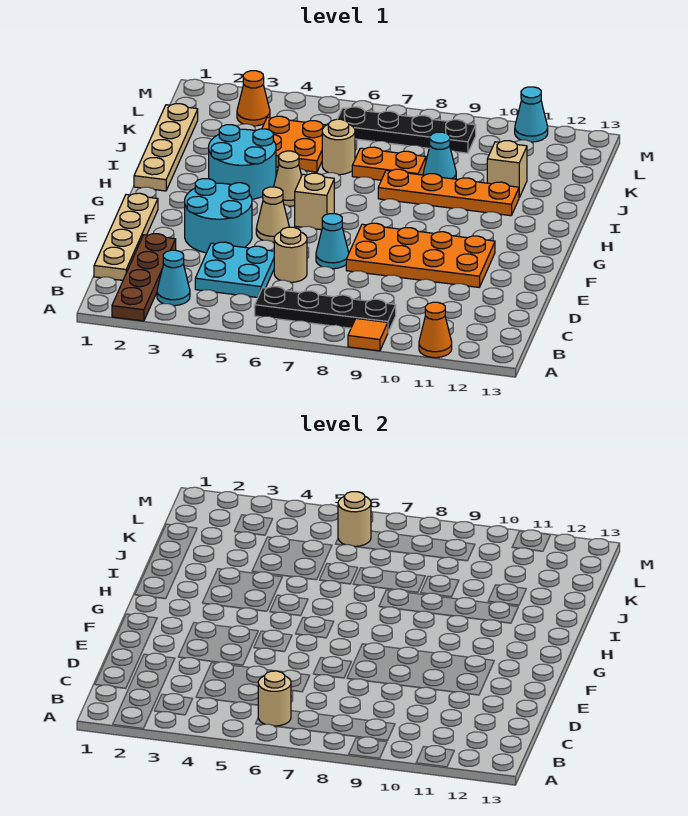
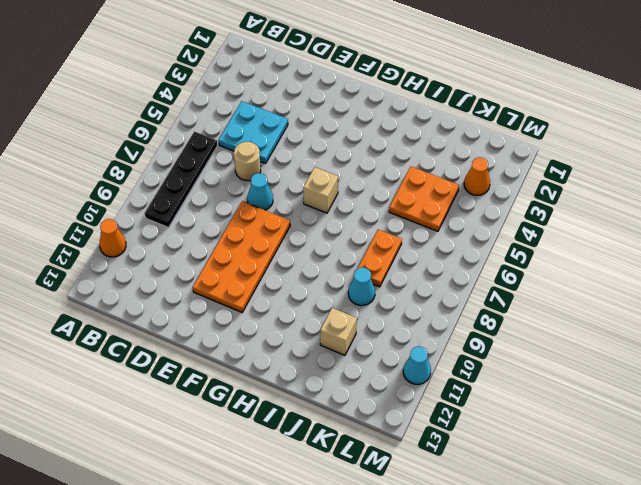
none -> brown plate A2:D2 level 1
none -> orange tile A9 level 1
none -> cyan cone B3 level 1

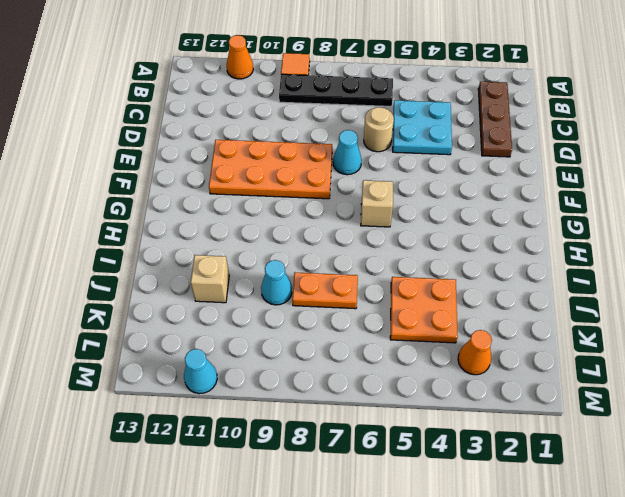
brown plate B2:D2 level 1 -> brown plate A2:D2 level 1
none -> cyan cone B3 level 1
none -> tan plate C1:F1 level 1
none -> cyan round brick E3:F4 level 1

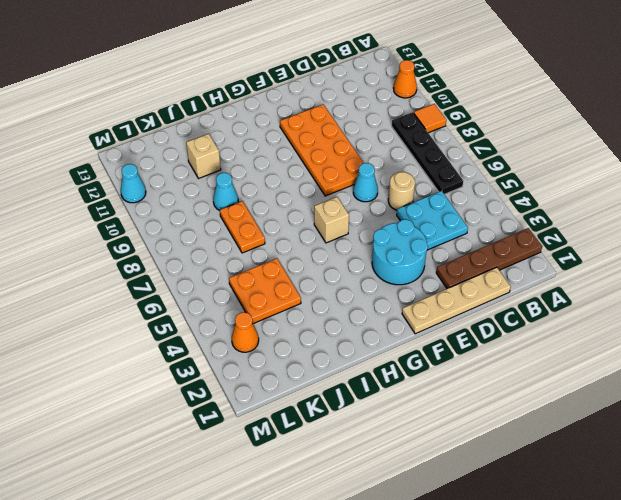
none -> cyan cone B3 level 1
none -> tan cone F5 level 1
none -> tan plate H1:K1 level 1

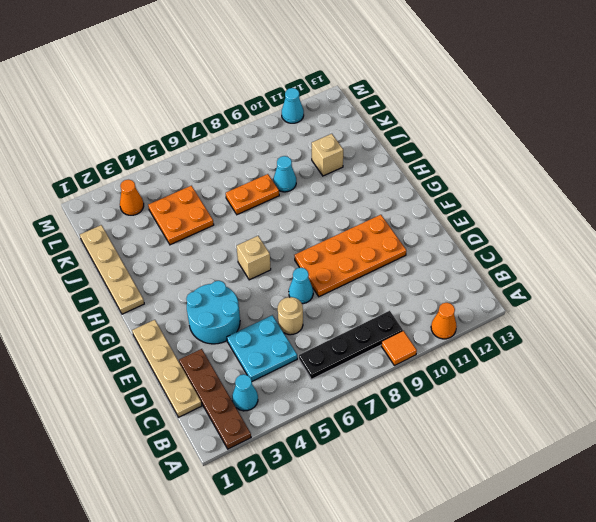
none -> tan cone F5 level 1
none -> cyan round brick H3:I4 level 1
none -> tan cone H5 level 1

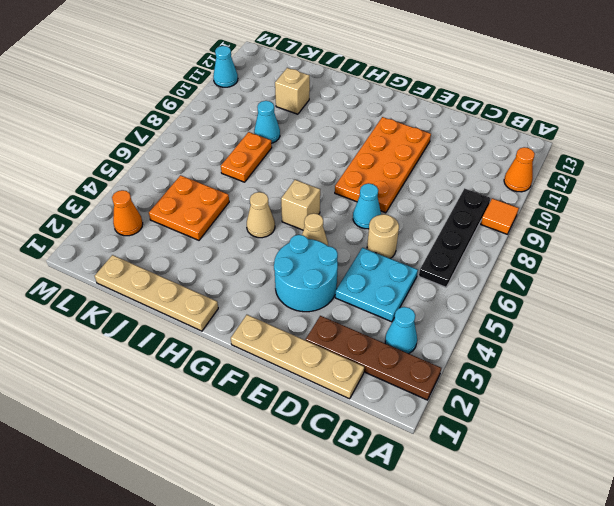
none -> cyan round brick H3:I4 level 1
none -> orange plate I8:I11 level 1
none -> tan round brick J6 level 1

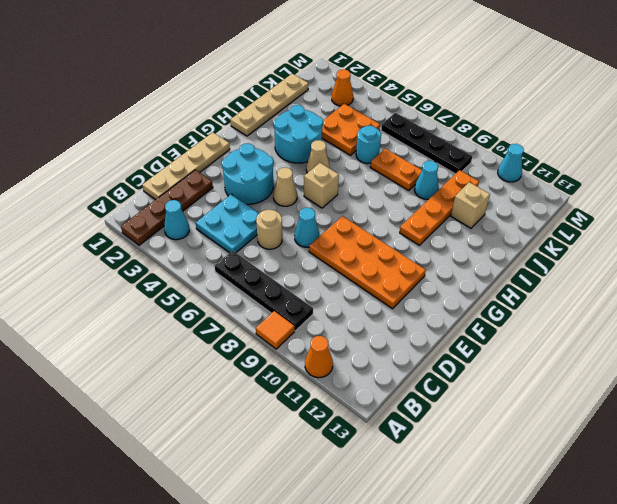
orange plate H10:K10 level 1 -> orange plate I8:I11 level 1
cyan round brick J6 level 1 -> tan round brick J6 level 1
none -> tan round brick B6 level 2
none -> tan round brick L6 level 2

